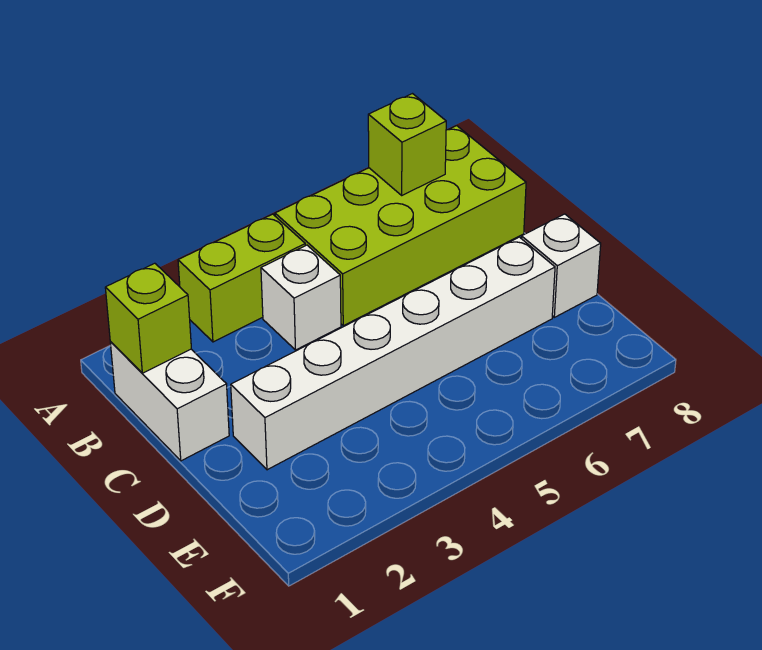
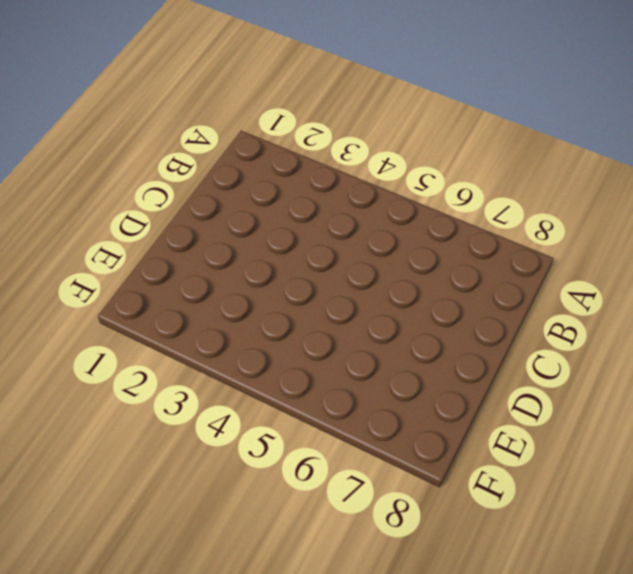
none -> lime brick A3:A4 level 1
none -> lime brick A5:B8 level 1

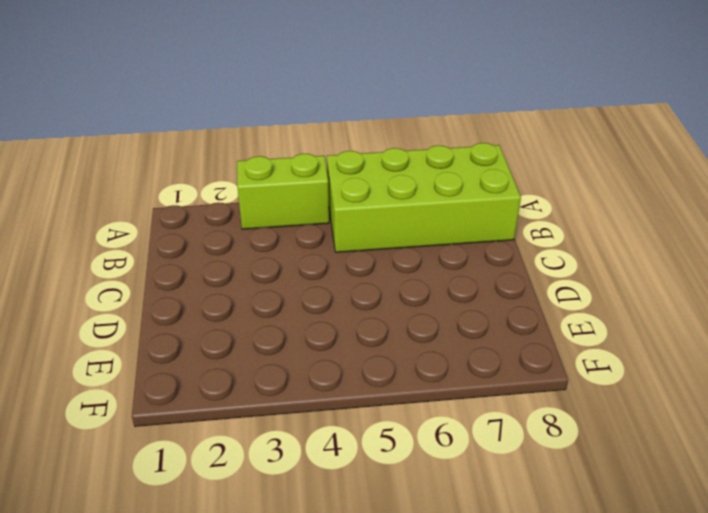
none -> white brick B1:C1 level 1
none -> white brick B4 level 1

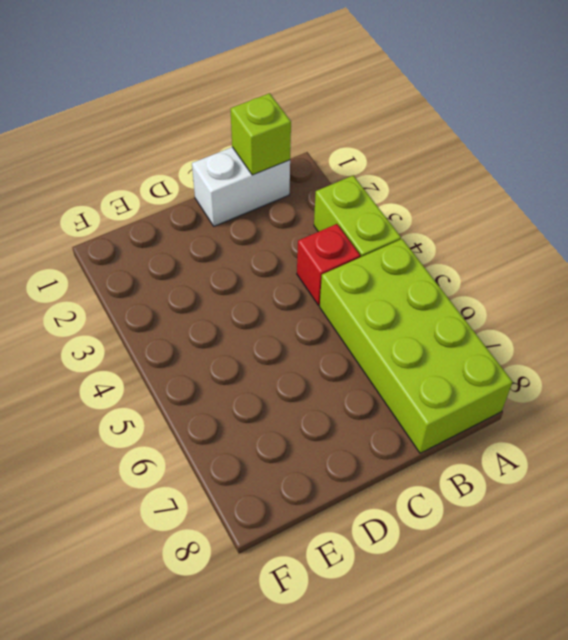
red brick B4 level 1 -> white brick B4 level 1
none -> white brick D2:D7 level 1
none -> white brick D8 level 1

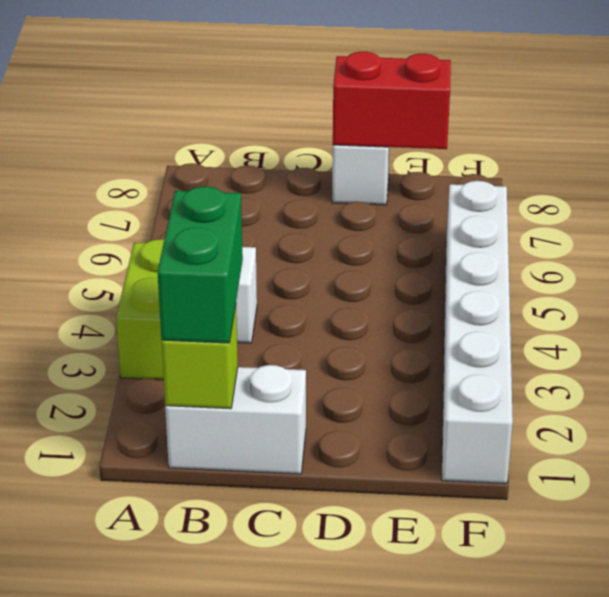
green brick B1:B2 level 3 -> none
red brick D8:E8 level 2 -> none
white brick F1:F6 level 1 -> white brick D2:D7 level 1
none -> lime brick A5:B8 level 1
none -> lime brick A7 level 2

